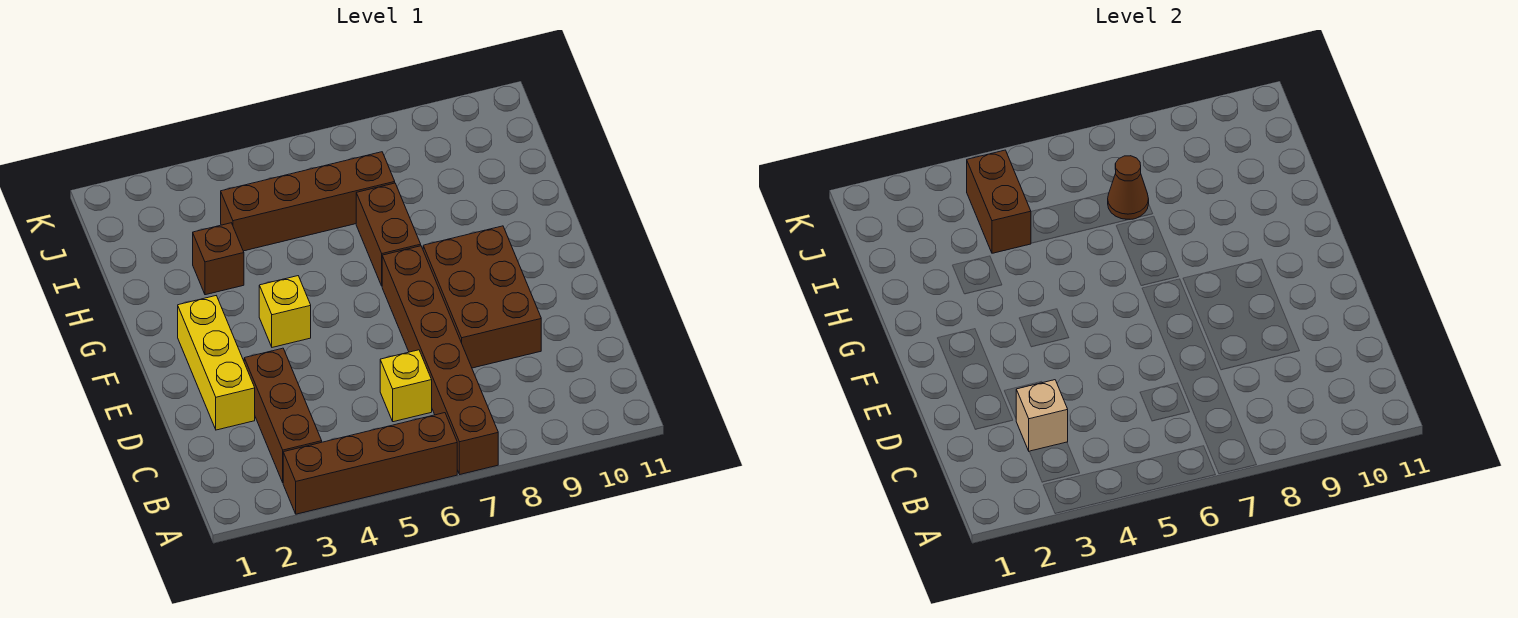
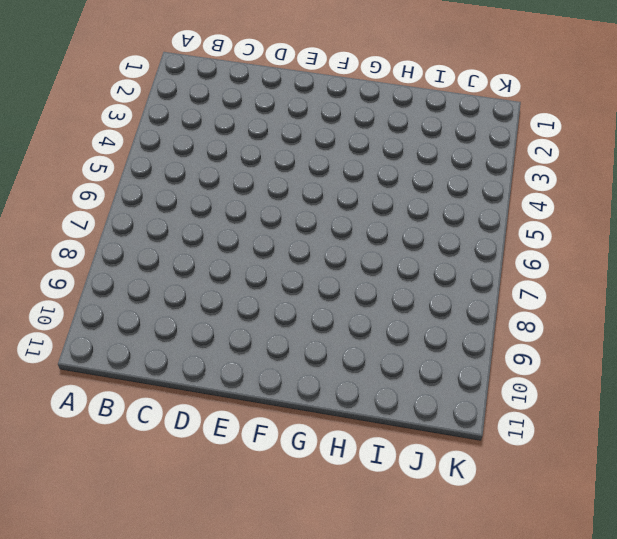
none -> brown brick A3:A6 level 1
none -> brown brick A7:F7 level 1
none -> brown brick B3:D3 level 1

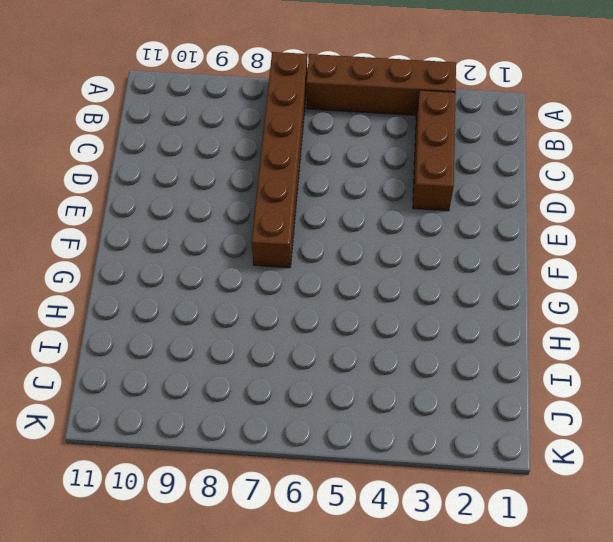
none -> yellow brick C6 level 1
none -> yellow brick D2:F2 level 1
none -> brown brick D8:F9 level 1

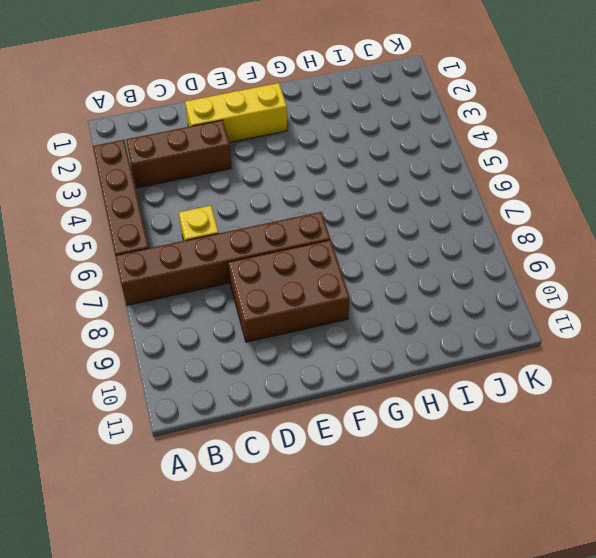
none -> yellow brick F4 level 1
none -> brown brick G7:H7 level 1
none -> brown brick H3 level 1

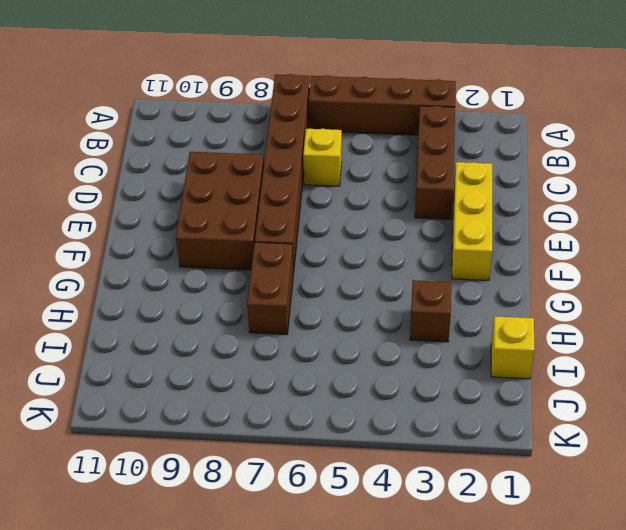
yellow brick I1 level 1 -> yellow brick F4 level 1
none -> brown brick I4:I7 level 1
none -> tan brick C3 level 2
none -> brown brick I4:J4 level 2

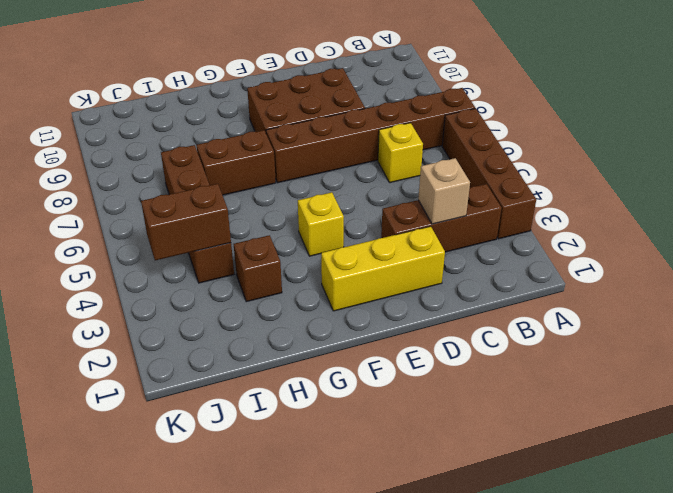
none -> brown cone I7 level 2

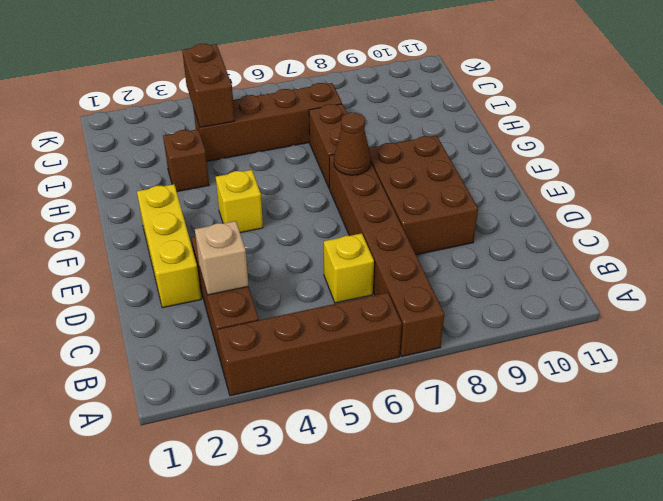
brown cone F7 level 2 -> brown cone I7 level 2

